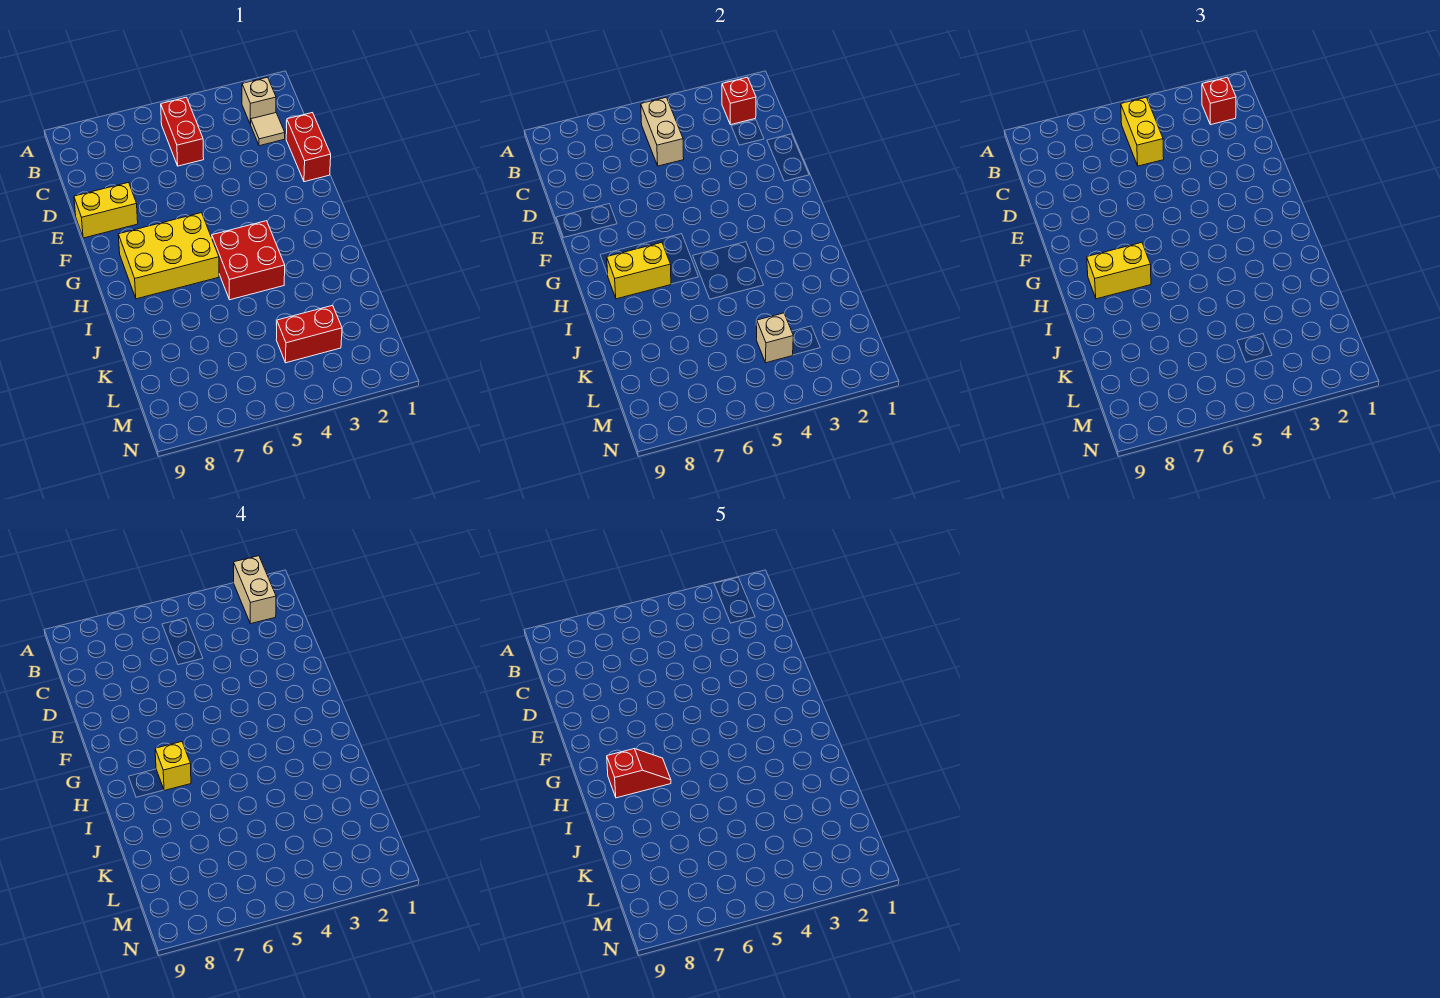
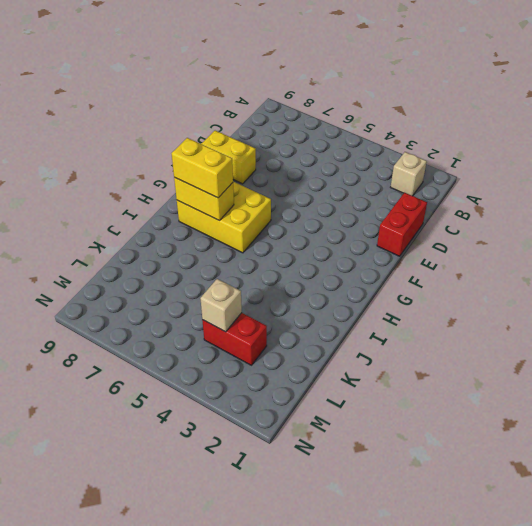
none -> red brick B5:C5 level 1
none -> tan tile C2 level 1
none -> red brick H4:I5 level 1

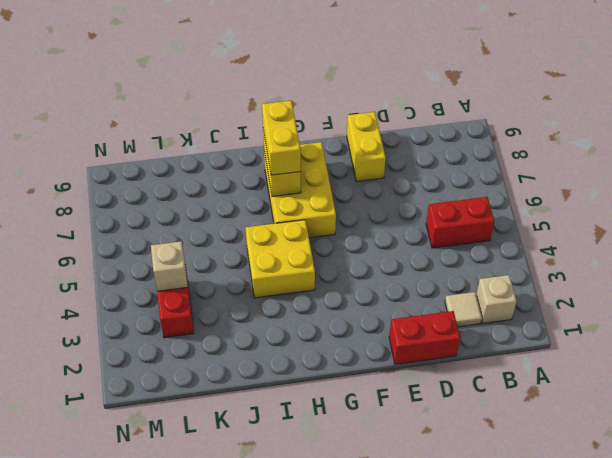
yellow brick H4:I5 level 1 -> red brick H4:I5 level 1
none -> red brick B2 level 2
none -> tan brick B5:C5 level 2
none -> red brick B2 level 3

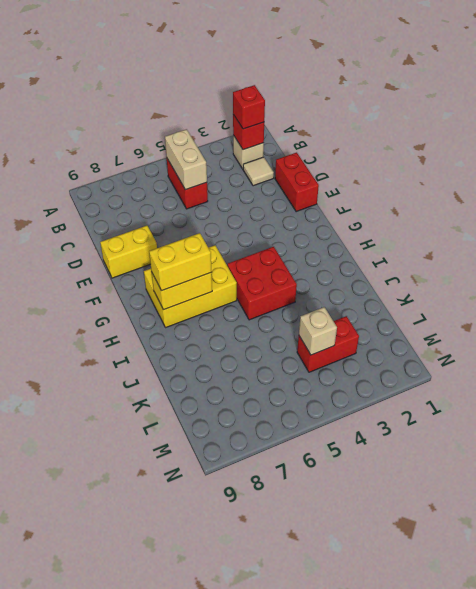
none -> yellow brick B5:C5 level 3
none -> tan brick A2:B2 level 4
none -> yellow brick H7 level 4

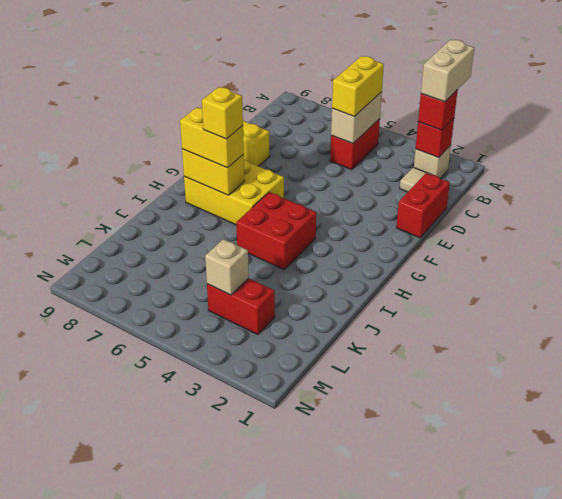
none -> red slope H7:H8 level 5 top 8

